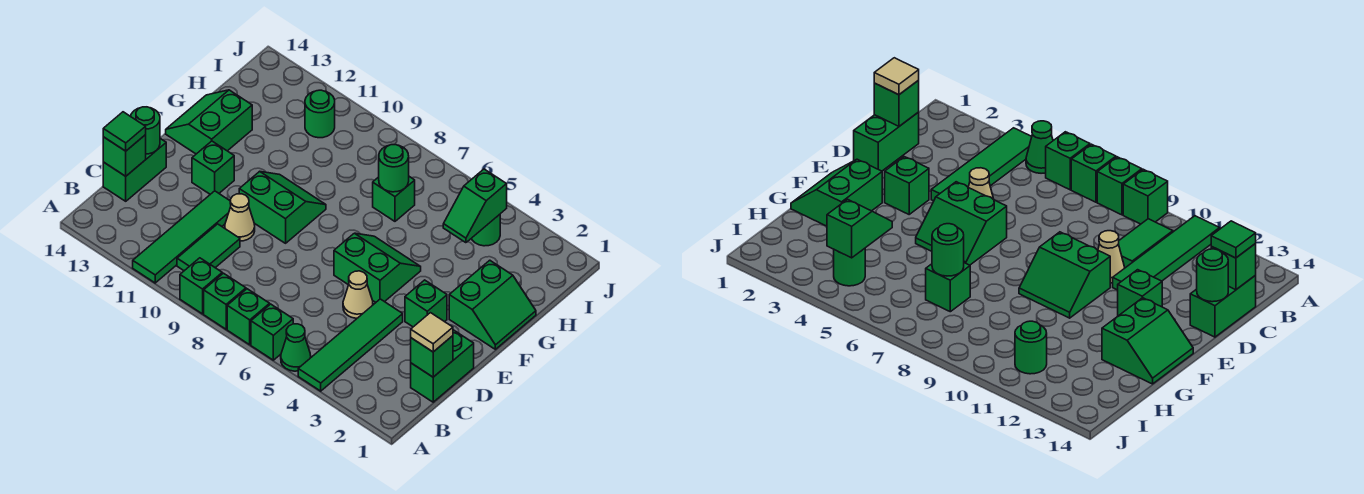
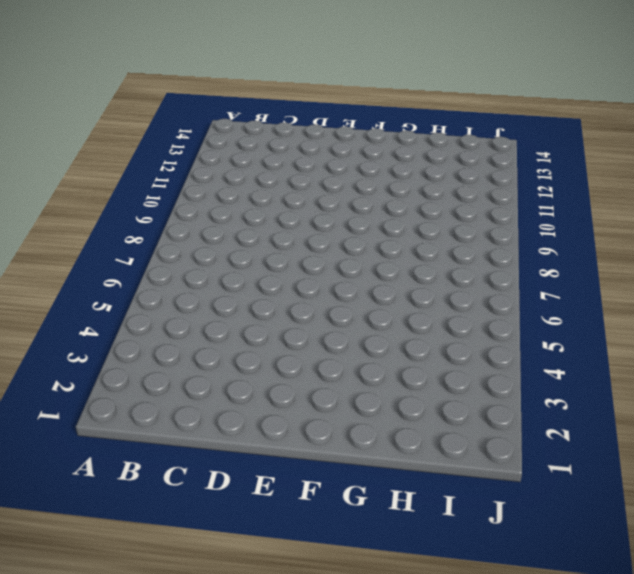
none -> green tile A4:D4 level 1
none -> green cone A5 level 1
none -> green brick A6 level 1

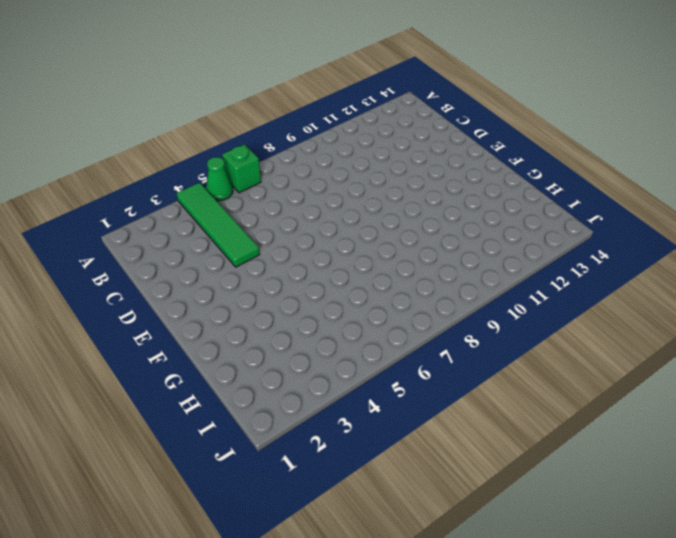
none -> green brick A7 level 1
none -> green brick A8 level 1
none -> green brick A9 level 1

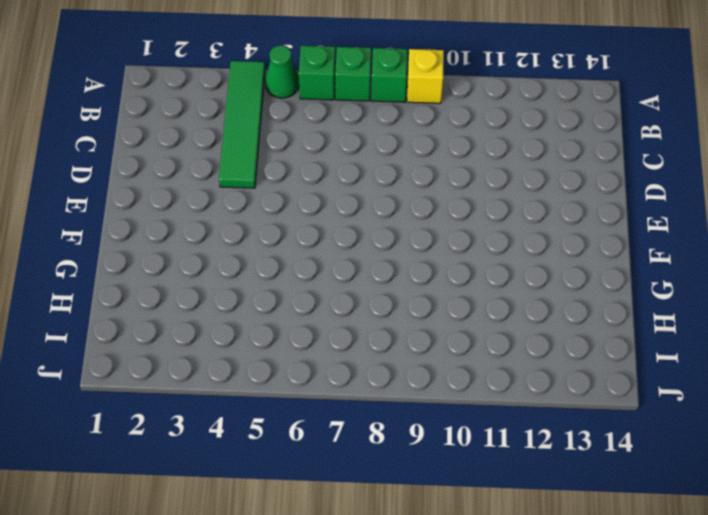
yellow brick A9 level 1 -> green brick A9 level 1
none -> green tile A11:D11 level 1
none -> green tile B10:C10 level 1
none -> green brick C1:D1 level 1

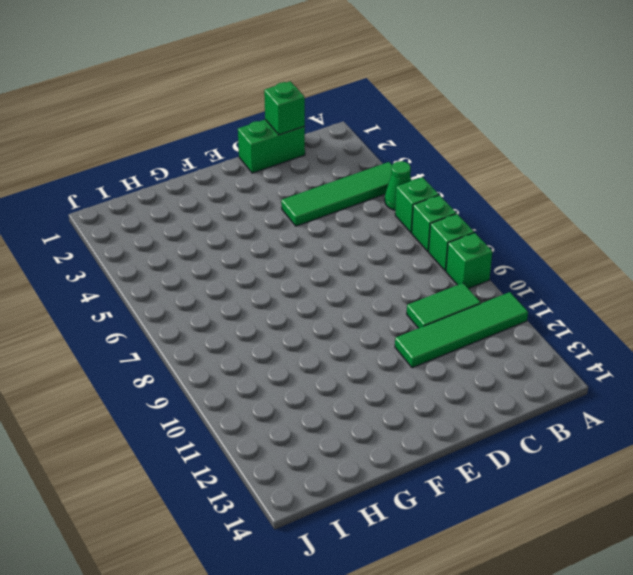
none -> green brick C14:D14 level 1
none -> tan cone D5 level 1
none -> tan cone D10 level 1

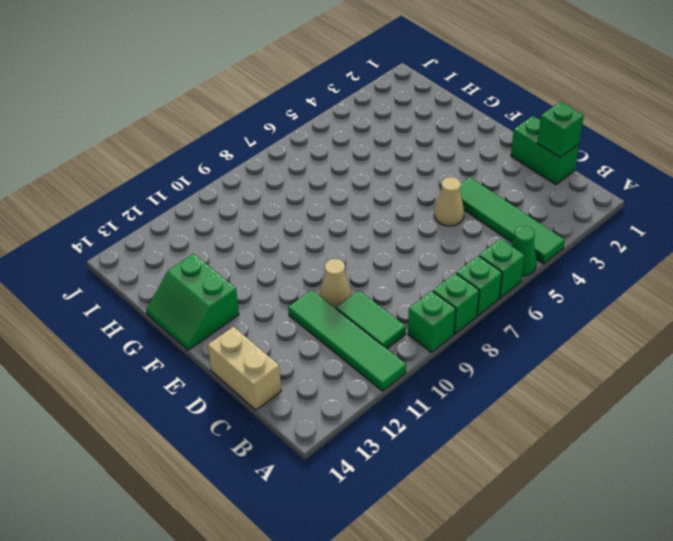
tan brick C14:D14 level 1 -> green brick C14:D14 level 1
none -> green brick E3 level 1
none -> green slope E5:F6 level 1 top E
none -> green slope E9:F10 level 1 top E

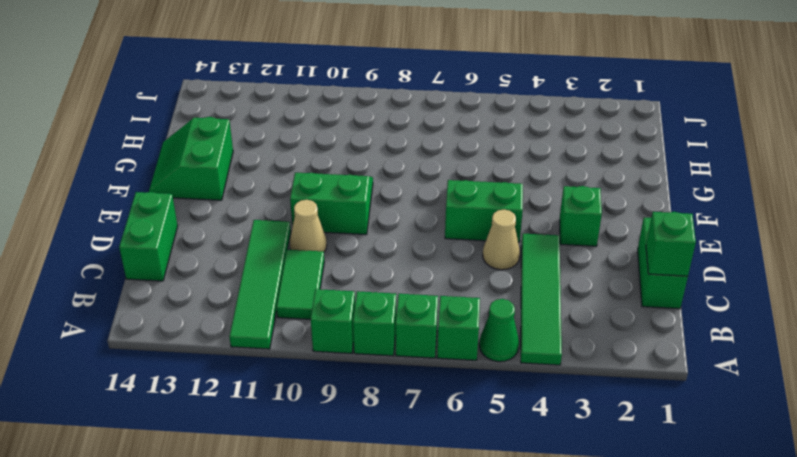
none -> green brick E12 level 1
none -> green slope F1:G2 level 1 top 2
none -> green brick H7 level 1

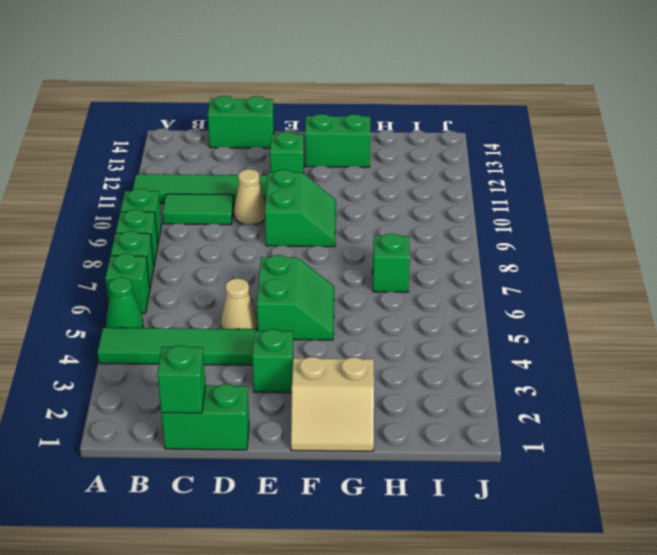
tan slope F1:G2 level 1 top 2 -> green slope F1:G2 level 1 top 2
none -> green round brick I4 level 1
none -> green round brick I11 level 1
none -> green brick C14 level 2

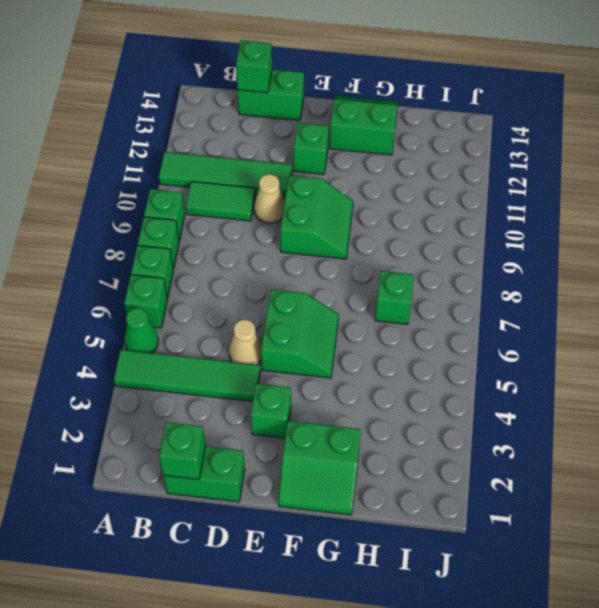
none -> green round brick I4 level 1
none -> green round brick I11 level 1
none -> green round brick D14 level 2

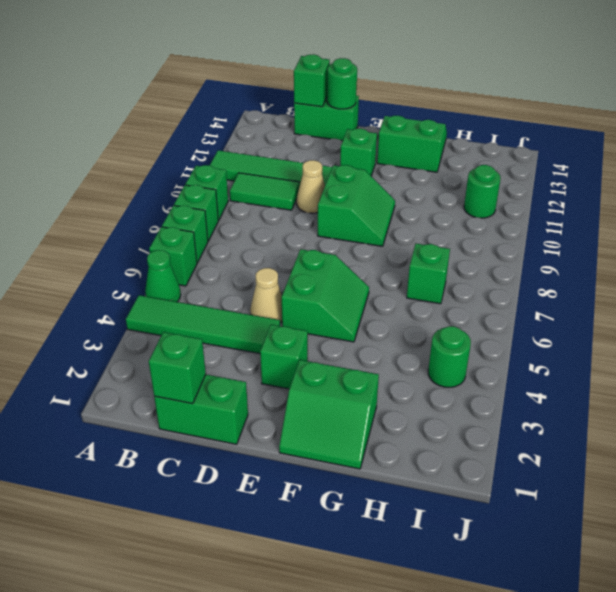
none -> green slope H4:I4 level 2 top I
none -> green round brick H7 level 2
none -> tan tile C1 level 3

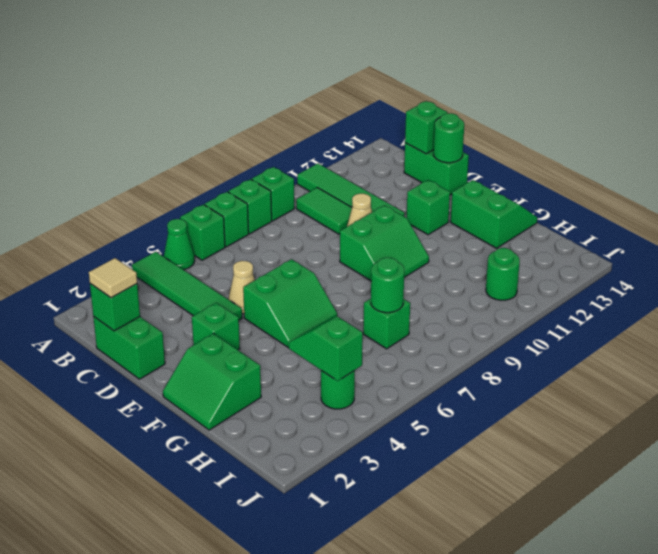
none -> green tile C14 level 3

